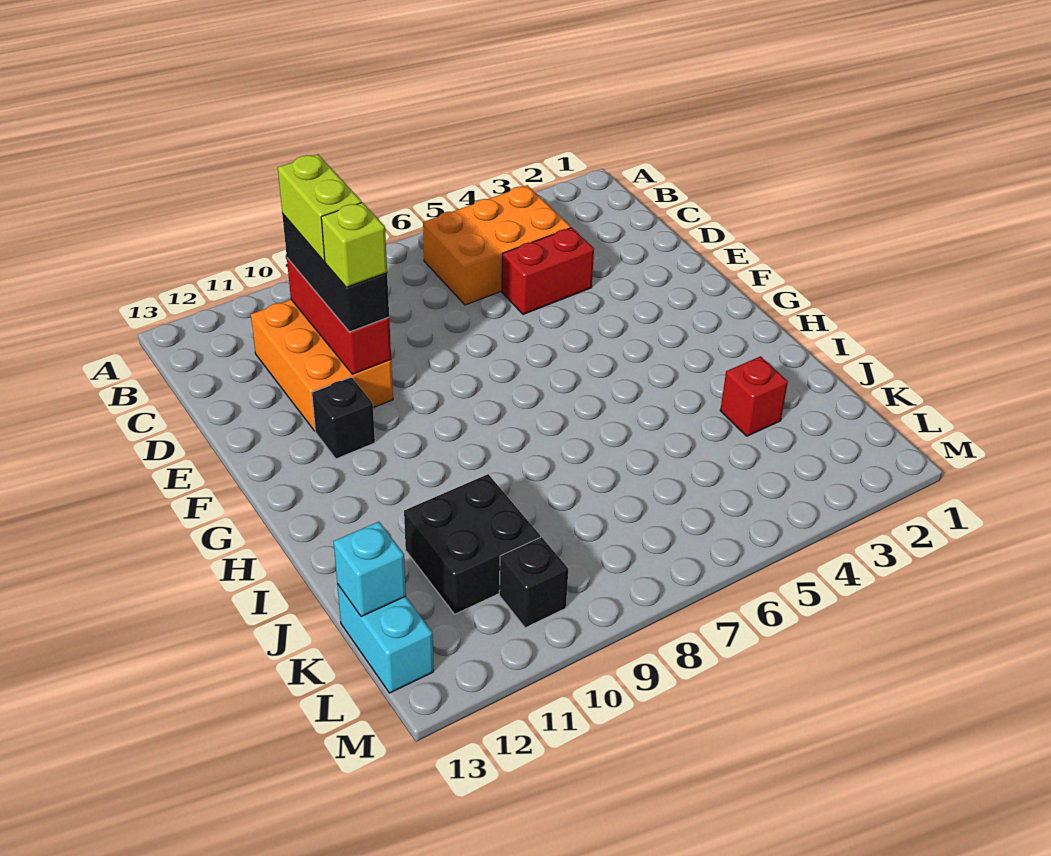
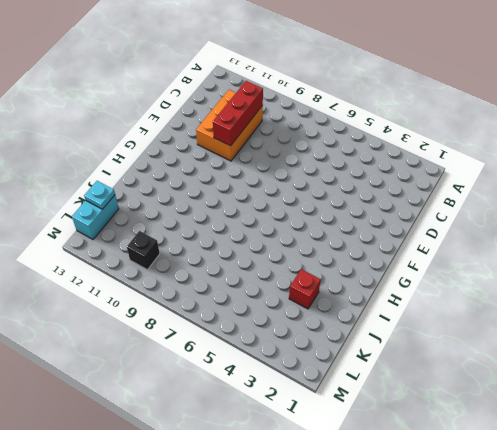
cyan plate K13 level 2 -> cyan brick K13 level 2
none -> orange brick B4:C6 level 1
none -> red brick D4:D5 level 1
none -> black brick F11 level 1

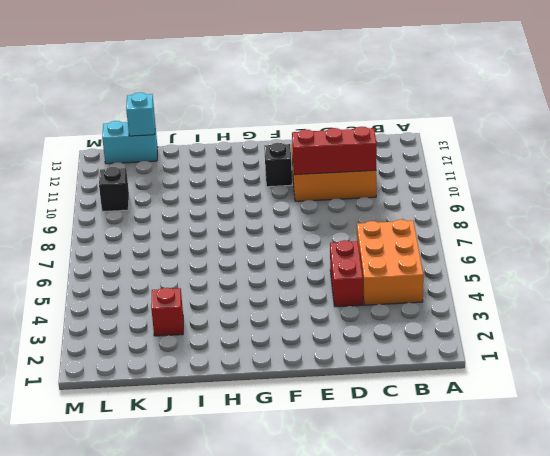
none -> black brick J10:K11 level 1
none -> black brick C10:E10 level 3
none -> lime brick C10:D10 level 4

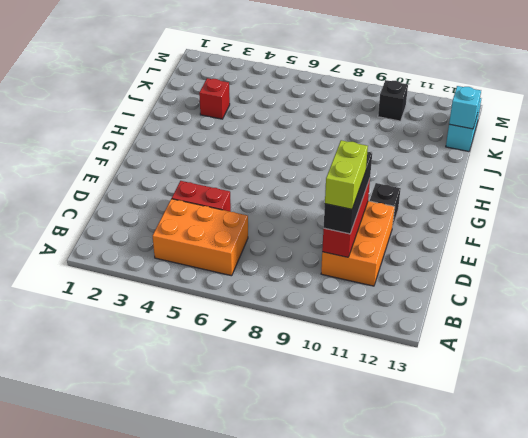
none -> black brick J10:K11 level 1
none -> lime brick E10 level 4

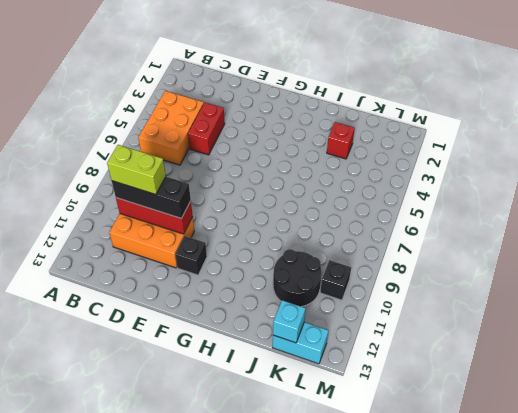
black round brick J10:K11 level 1 -> black brick J10:K11 level 1
none -> lime brick E10 level 4

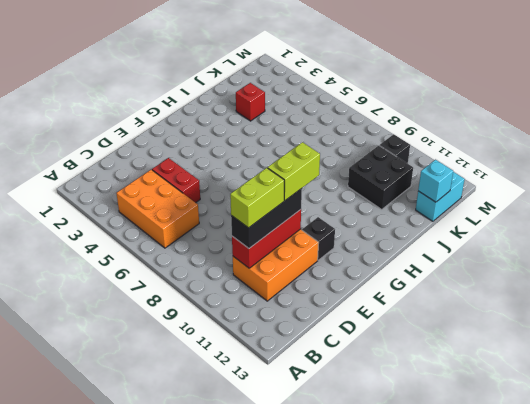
lime brick E10:F10 level 4 -> lime brick E10 level 4

